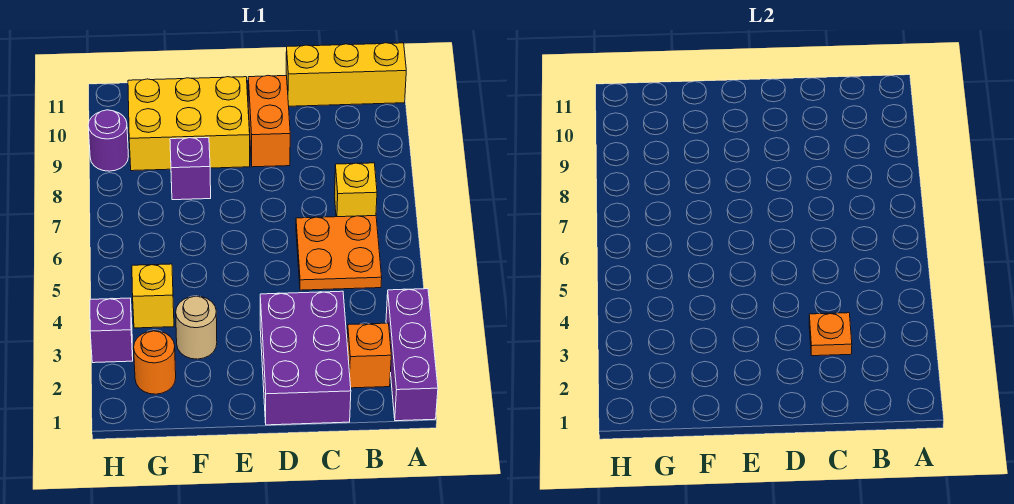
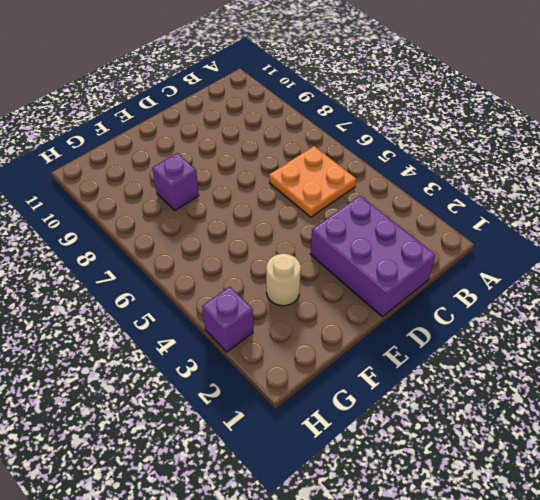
none -> purple brick A1:A3 level 1
none -> yellow brick A11:C11 level 1
none -> orange brick B2 level 1

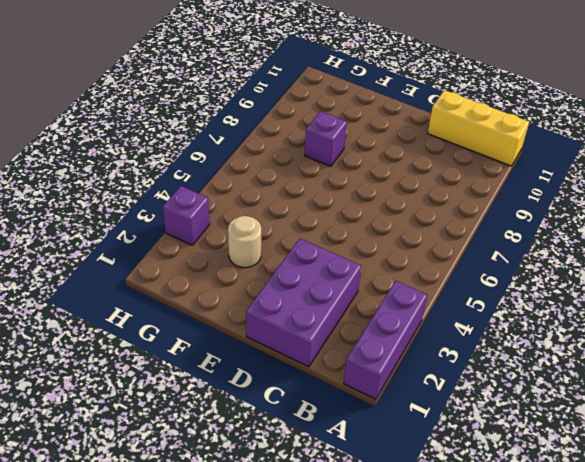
none -> orange brick B2 level 1
none -> orange plate B5:C6 level 1
none -> yellow brick B7 level 1

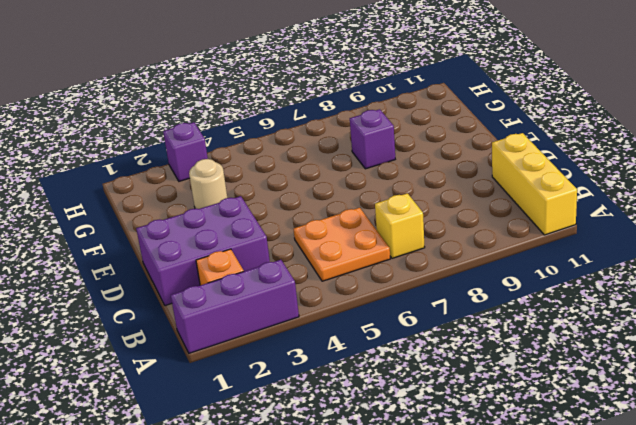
none -> orange brick D9:D10 level 1
none -> yellow brick E9:G10 level 1
none -> orange round brick G2 level 1

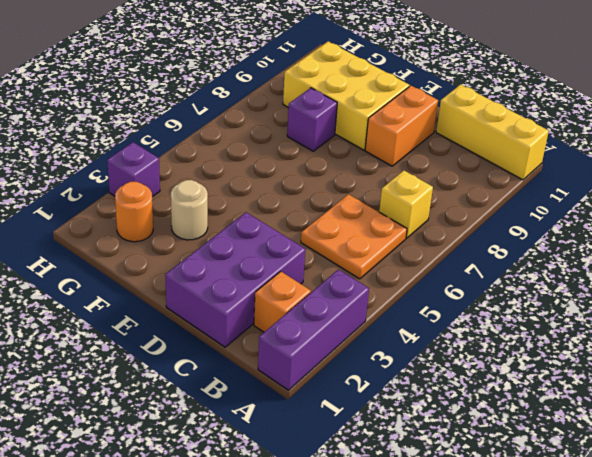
none -> yellow brick G4 level 1
none -> purple round brick H9 level 1
none -> orange plate C3 level 2

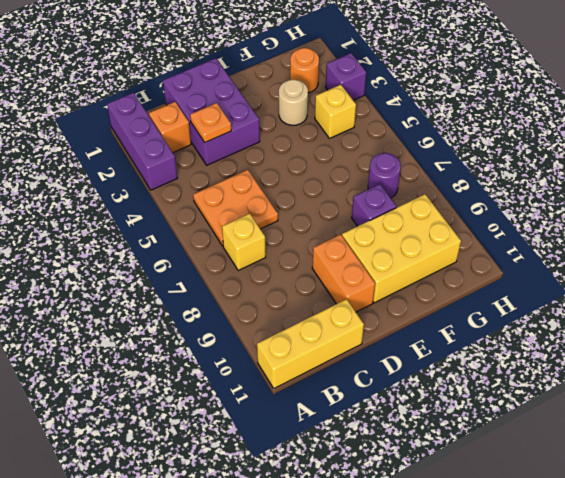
purple round brick G7 level 1 -> purple round brick H9 level 1

